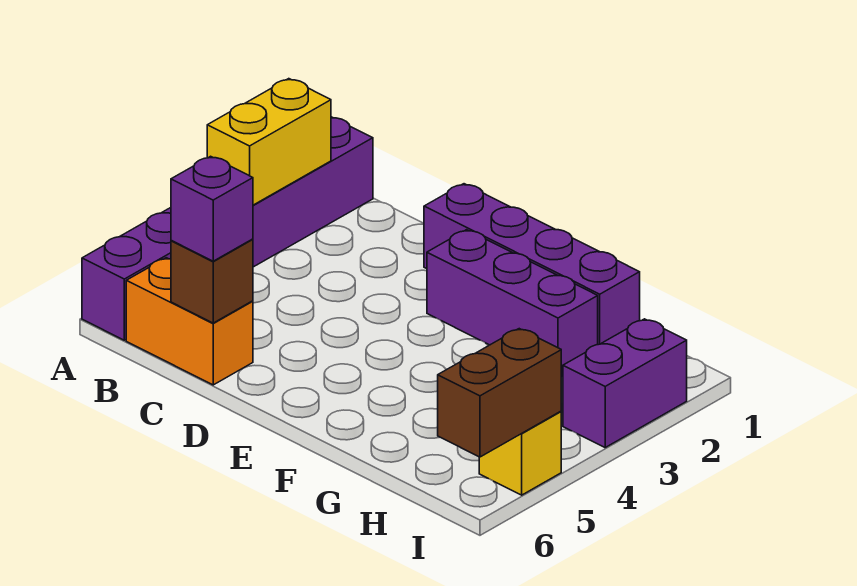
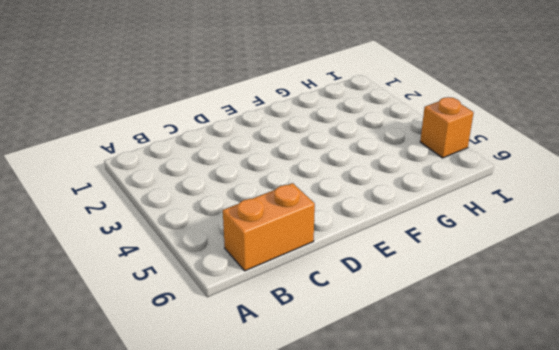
orange brick I5 level 1 -> yellow brick I5 level 1
none -> purple brick A1:A6 level 1
none -> purple brick D1:G1 level 1

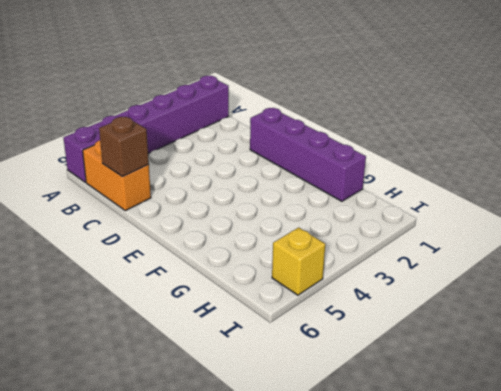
none -> purple brick E2:G2 level 1
none -> purple brick I2:I3 level 1

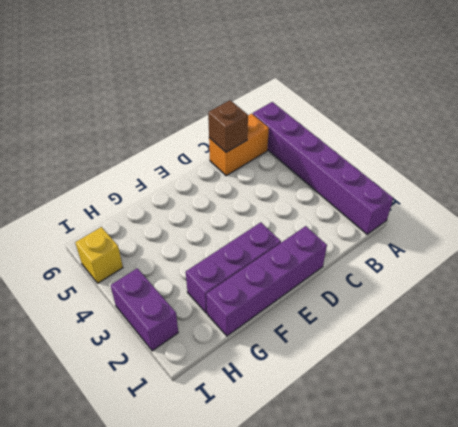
none -> yellow brick A2:A3 level 2
none -> brown brick I5:I6 level 2

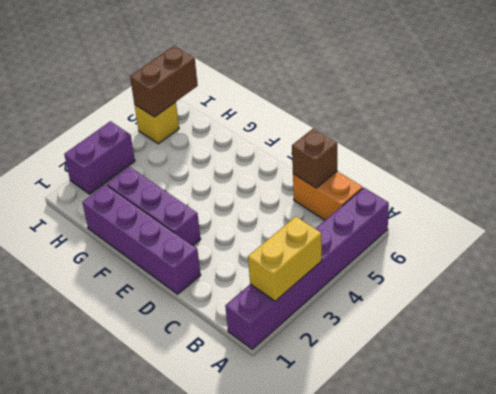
none -> purple brick C6 level 3

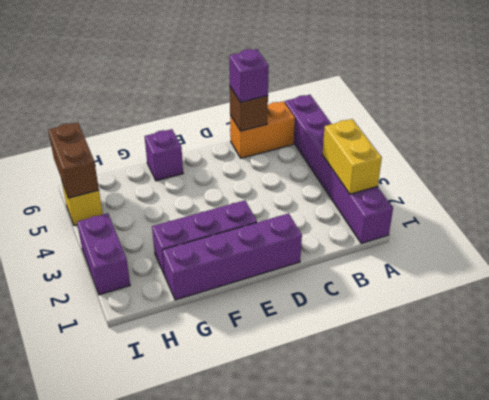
purple brick F6 level 1 -> none

